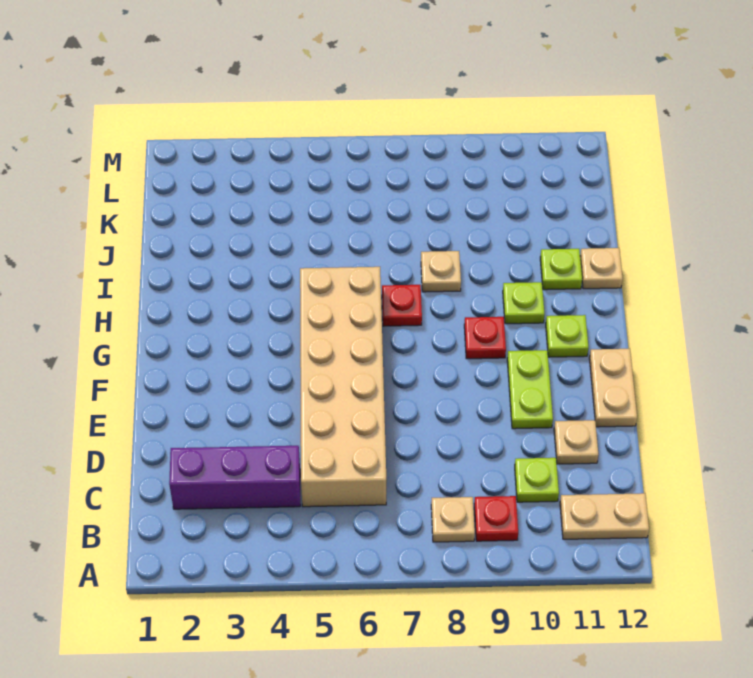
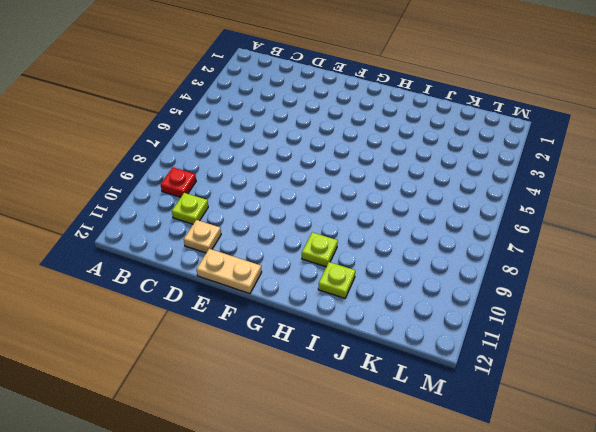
none -> tan plate B8 level 1
none -> tan plate B11:B12 level 1
none -> purple brick C2:C4 level 1

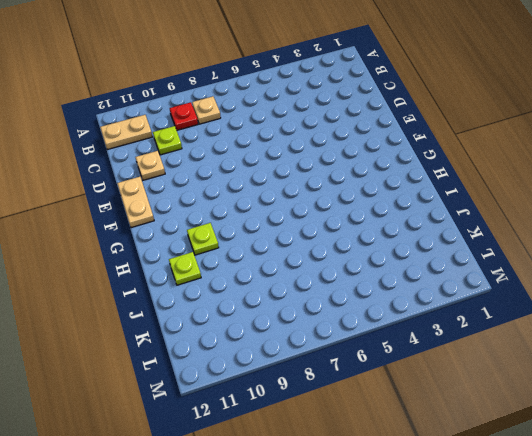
none -> purple brick C2:C4 level 1
none -> tan brick C5:H6 level 1
none -> lime plate E10:F10 level 1

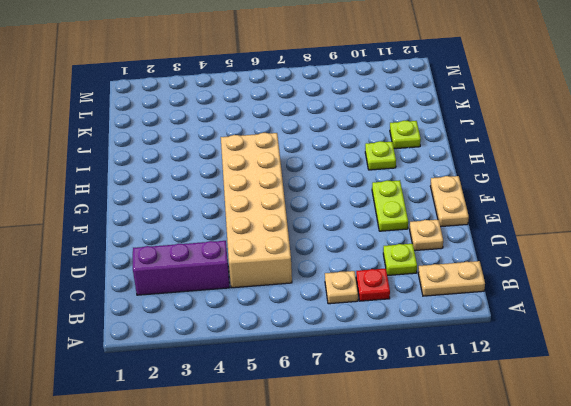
none -> red plate G9 level 1
none -> lime plate G11 level 1
none -> red plate H7 level 1

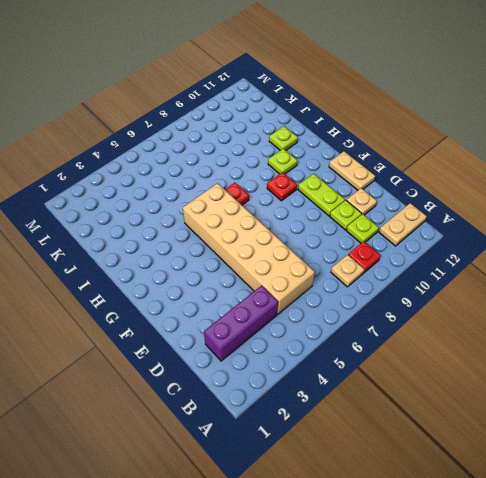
lime plate D10 level 1 -> lime plate G11 level 1
none -> tan plate I8 level 1
none -> tan plate I12 level 1

